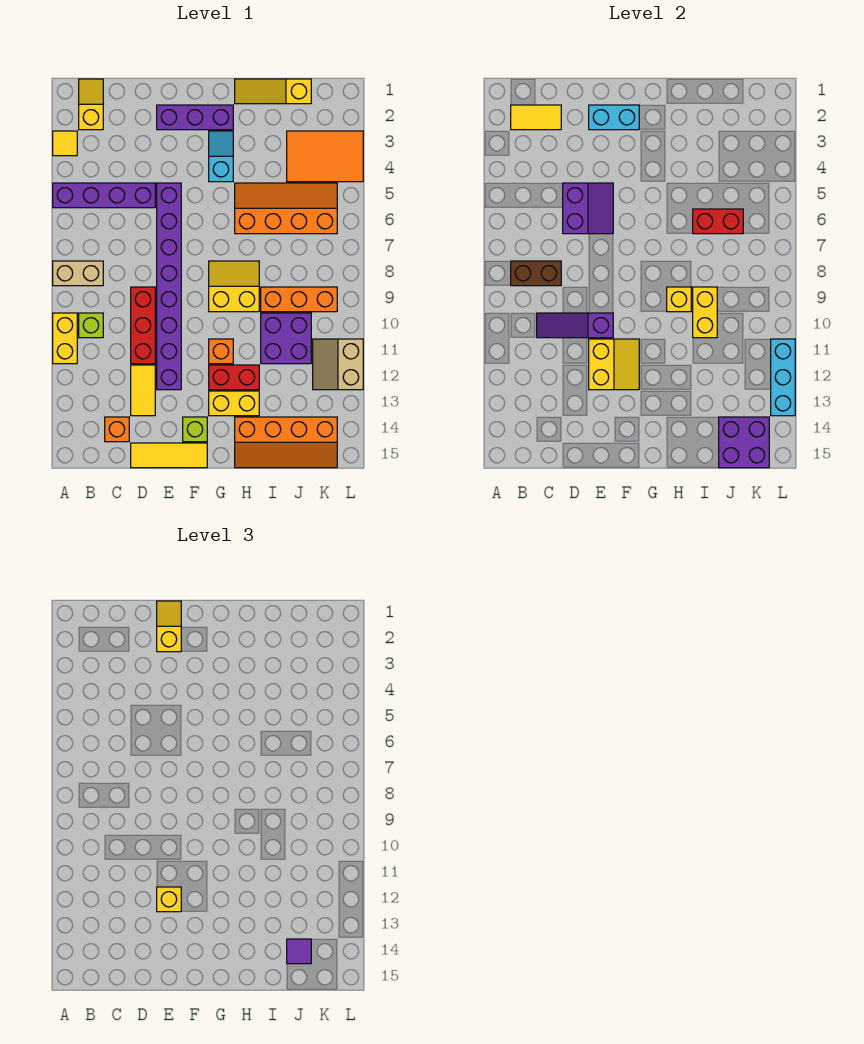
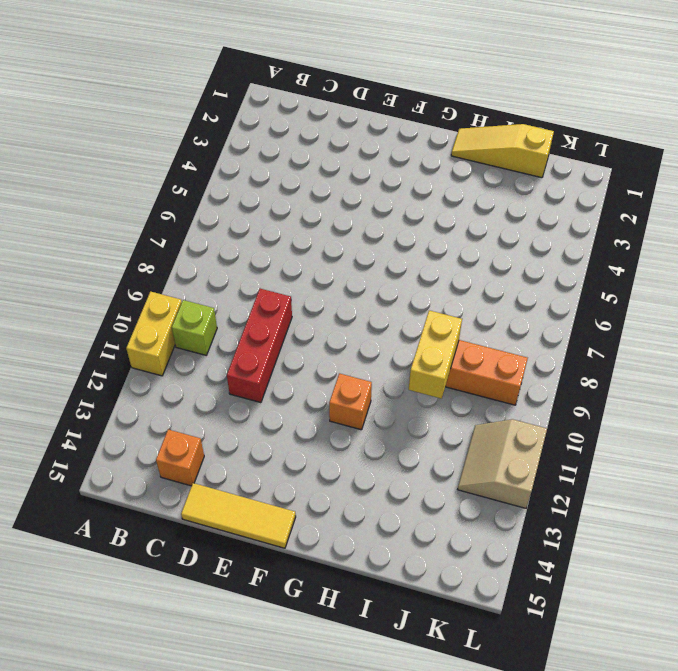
none -> yellow tile A3 level 1
none -> purple brick A5:D5 level 1
none -> tan brick A8:B8 level 1
none -> yellow slope B1:B2 level 1 top 2

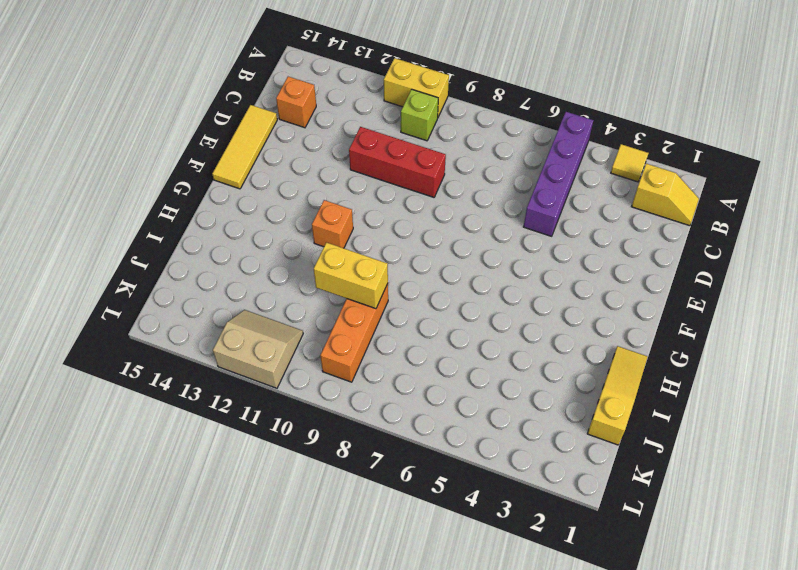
none -> tan brick A8:B8 level 1
none -> yellow tile D12:D13 level 1
none -> purple brick E2:G2 level 1
none -> purple brick E5:E12 level 1

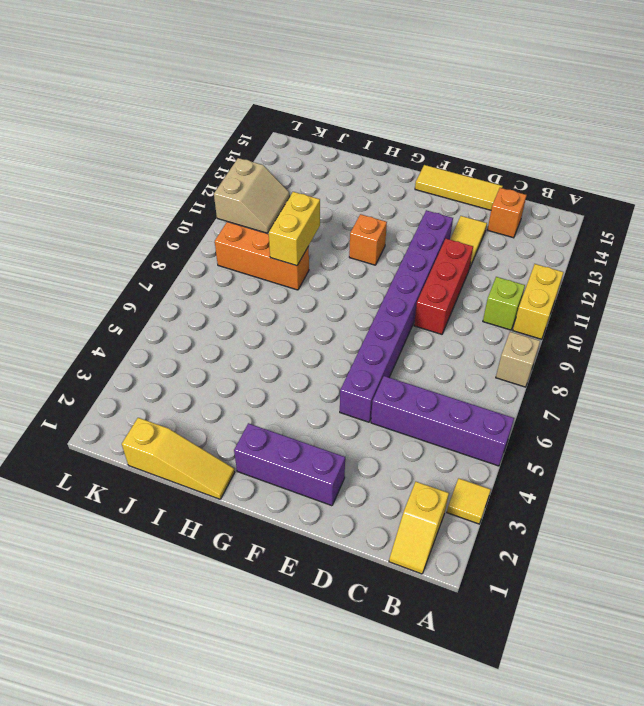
tan brick A8 level 1 -> tan brick A8:B8 level 1
none -> lime brick F14 level 1
none -> cyan slope G3:G4 level 1 top 4
none -> yellow slope G8:H9 level 1 top 9
none -> red brick G12:H12 level 1

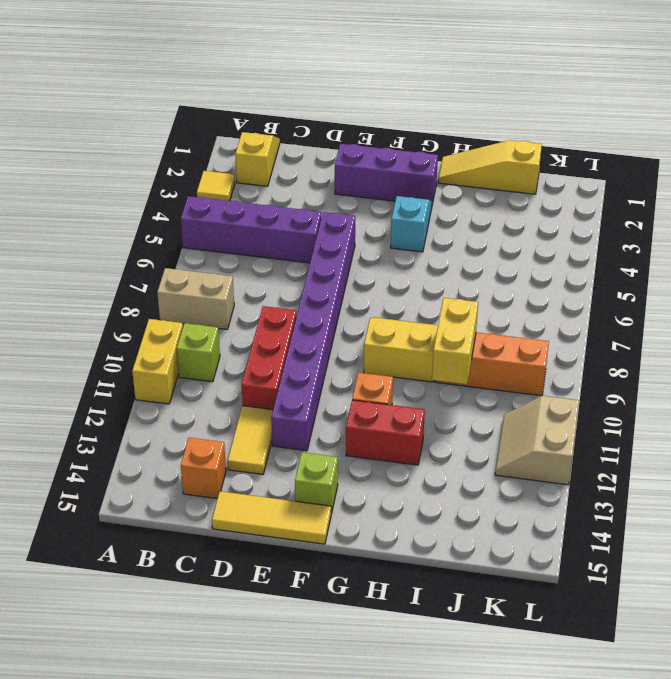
none -> yellow brick G13:H13 level 1
none -> orange slope H5:K6 level 1 top 6
none -> orange slope H14:K15 level 1 top 14
none -> purple brick I10:J11 level 1

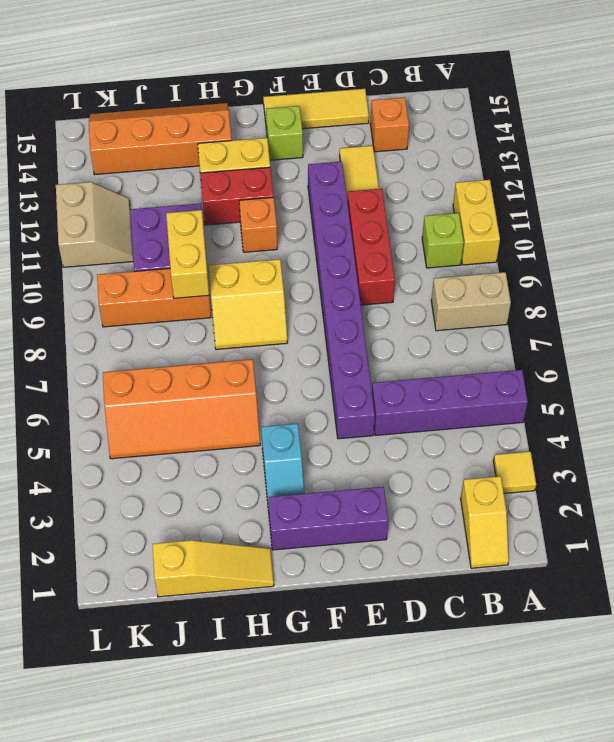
none -> orange tile J3:L4 level 1
none -> yellow tile B2:C2 level 2
none -> brown brick B8:C8 level 2
none -> purple slope C10:E10 level 2 top E

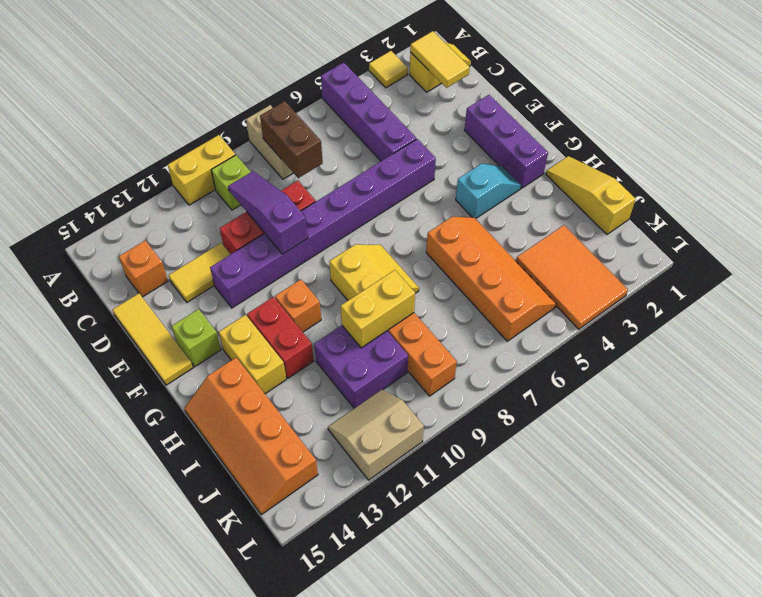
none -> purple slope D5:E6 level 2 top D
none -> cyan brick E2:F2 level 2
none -> yellow slope E11:F12 level 2 top E
none -> yellow brick H9 level 2

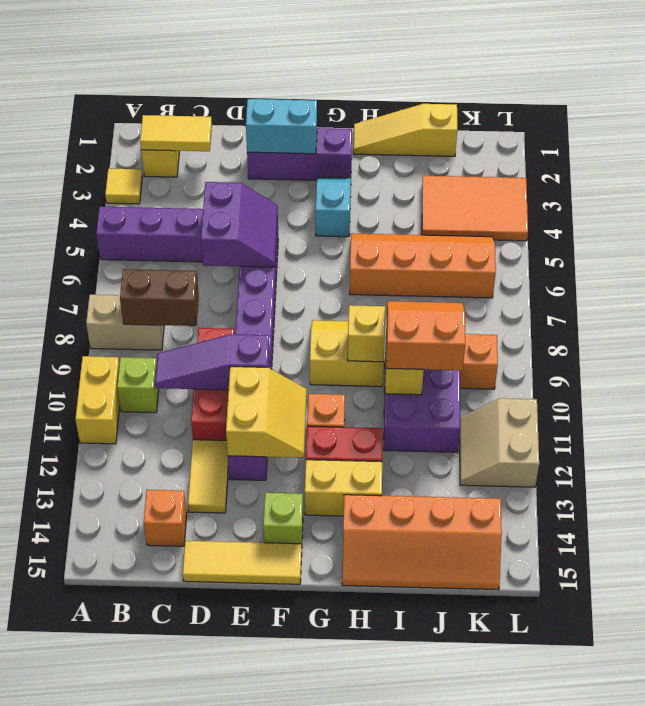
orange slope I9:J10 level 3 top 10 -> none
none -> red brick I6:J6 level 2
none -> purple brick J14:K15 level 2
none -> cyan brick L11:L13 level 2
none -> yellow slope E1:E2 level 3 top 2

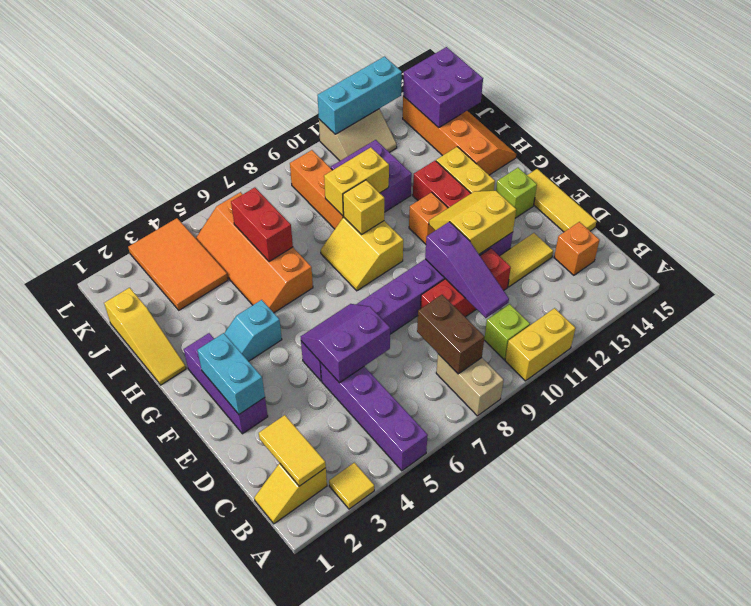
none -> yellow slope E1:E2 level 3 top 2
none -> yellow brick E12 level 3
none -> purple tile J14 level 3

